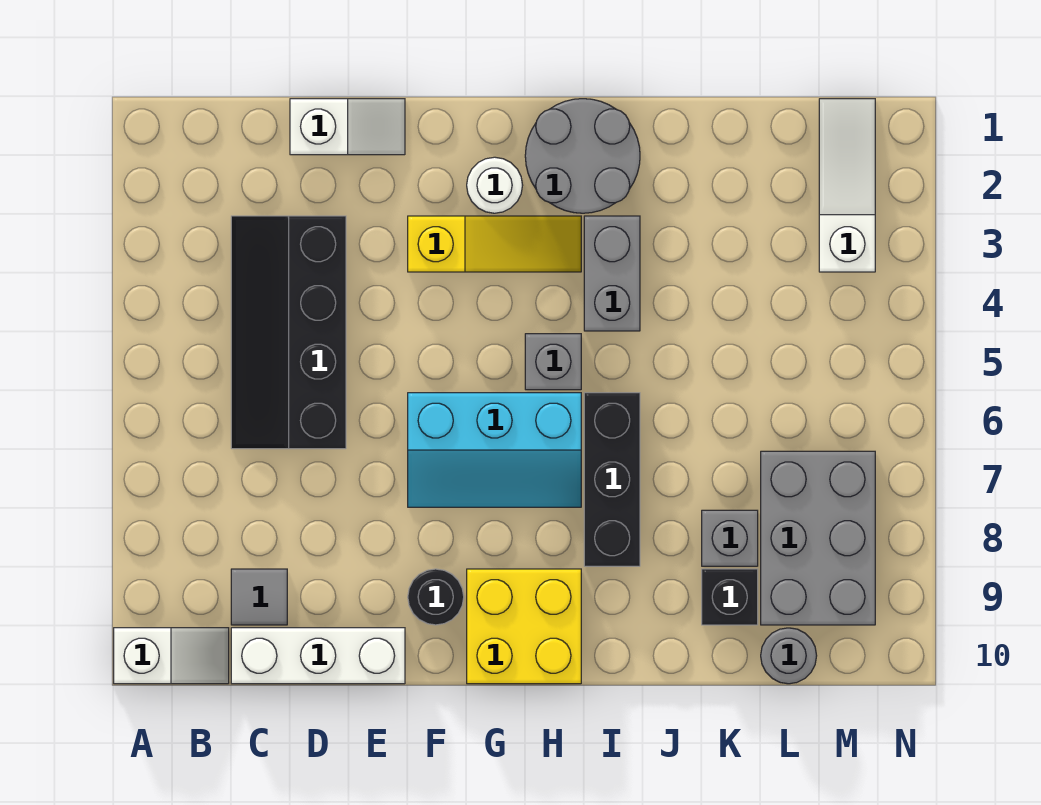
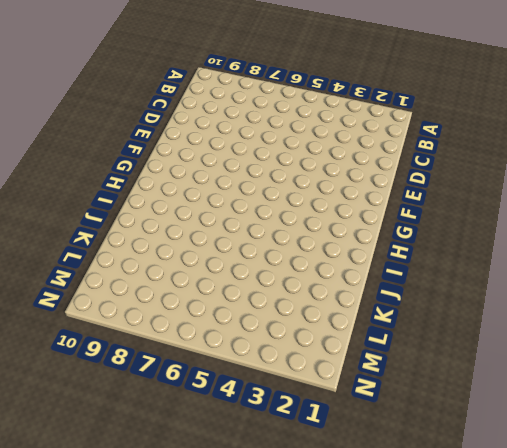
none -> white slope A10:B10 level 1 top A
none -> black slope C3:D6 level 1 top D
none -> grey tile C9 level 1

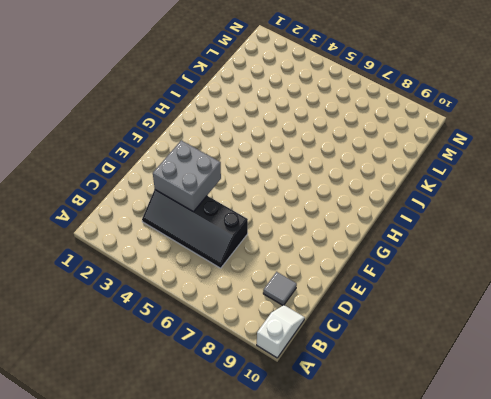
grey brick D3:E4 level 2 -> none
none -> white brick C10:E10 level 1
none -> white slope D1:E1 level 1 top D
none -> yellow slope F3:H3 level 1 top F

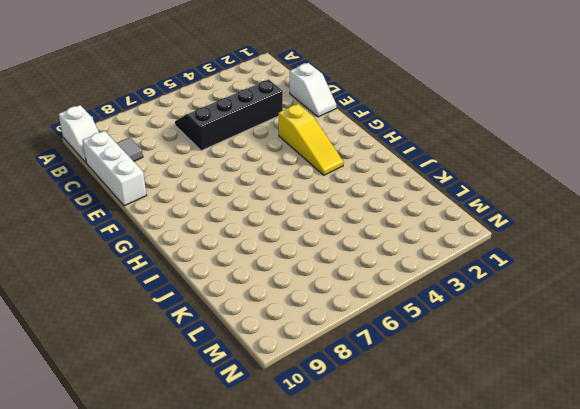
none -> cyan slope F6:H7 level 1 top 6
none -> black round brick F9 level 1
none -> white round brick G2 level 1

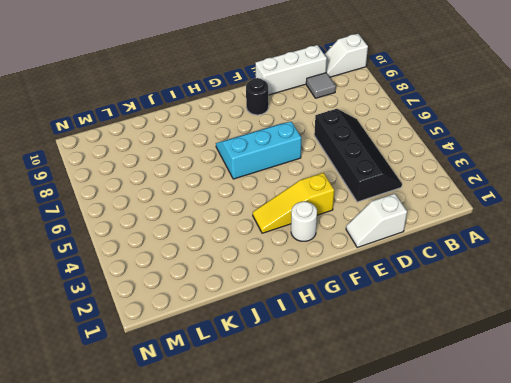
none -> yellow brick G9:H10 level 1
none -> grey round brick H1:I2 level 1
none -> grey brick H5 level 1

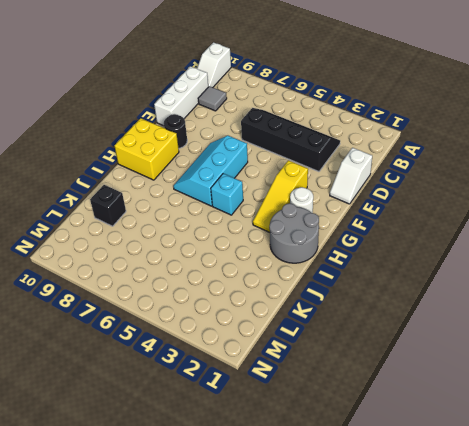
cyan brick H5 level 1 -> grey brick H5 level 1
none -> grey brick I3:I4 level 1
none -> black brick I6:I8 level 1
none -> grey brick K8 level 1

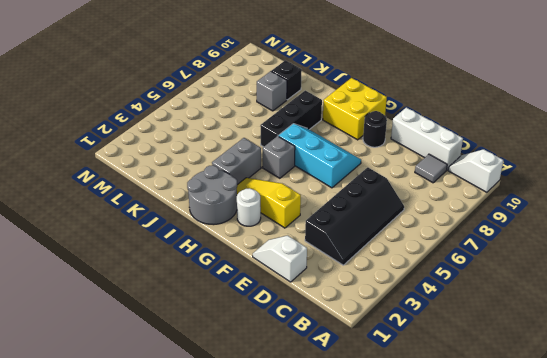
none -> grey brick L7:M9 level 1
none -> grey round brick L10 level 1
none -> white slope M1:M3 level 1 top 3

